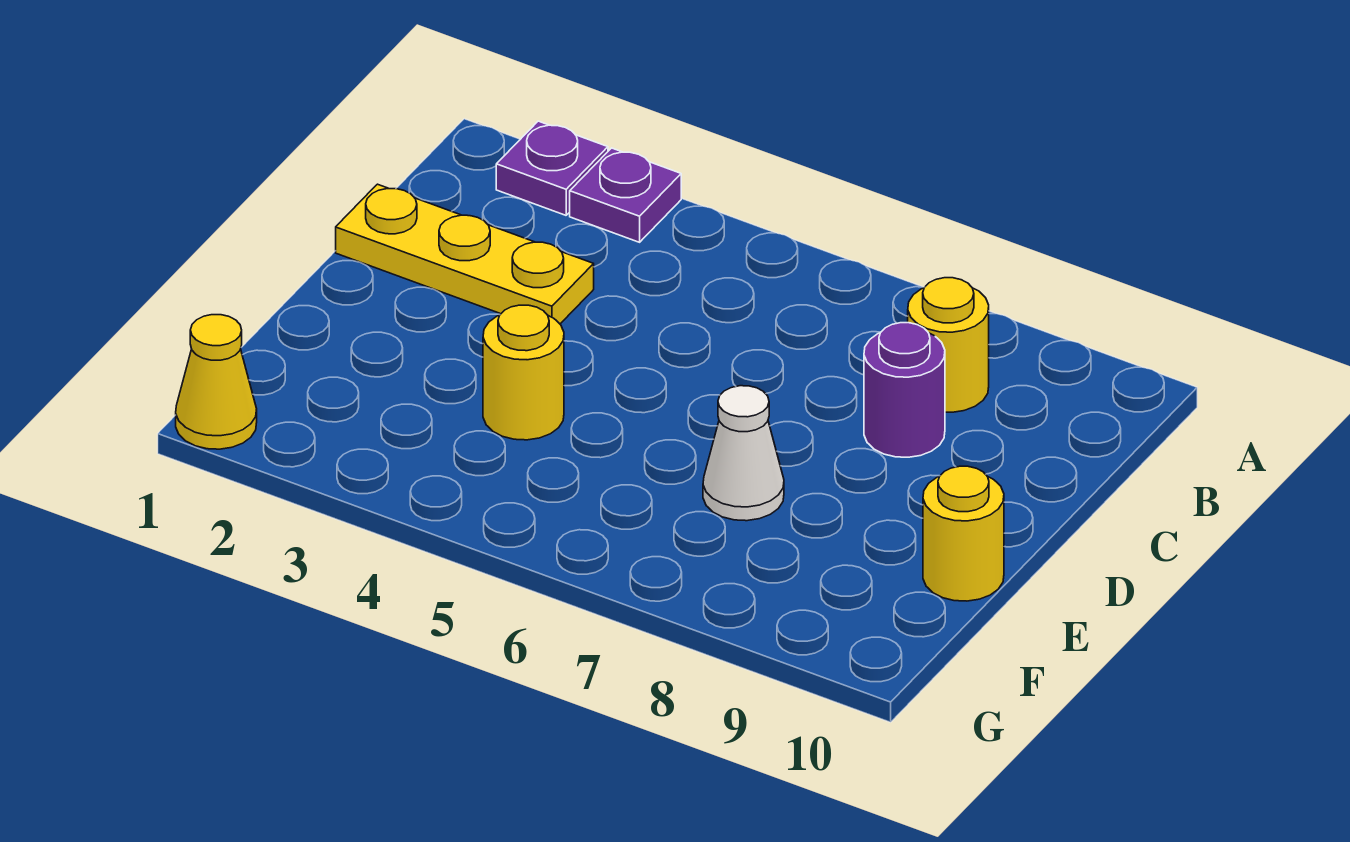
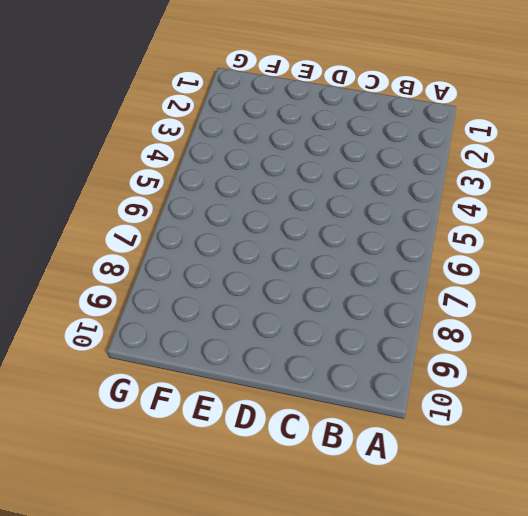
none -> purple plate A2 level 1
none -> purple plate A3 level 1

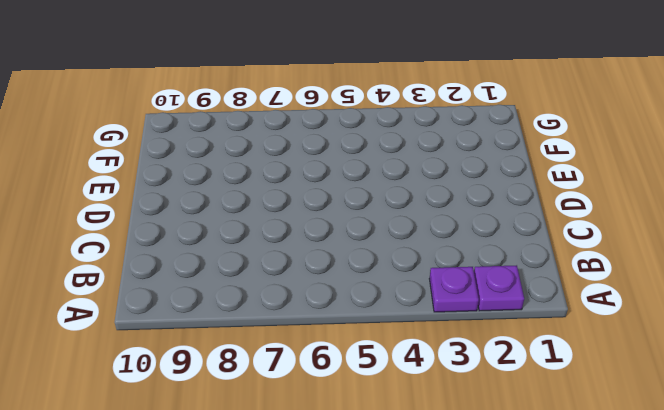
none -> yellow round brick B8 level 1
none -> yellow plate C1:C3 level 1

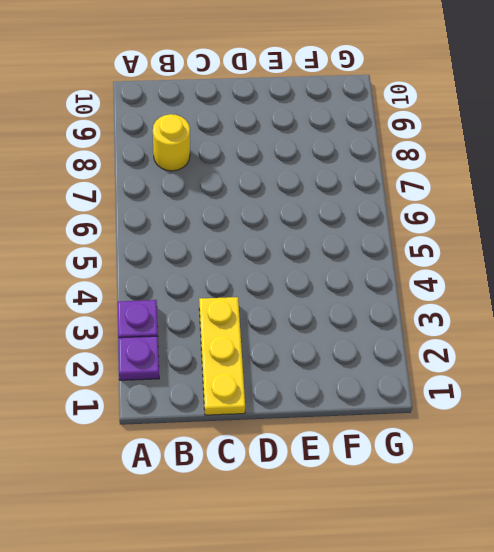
none -> purple round brick C8 level 1
none -> yellow round brick E4 level 1

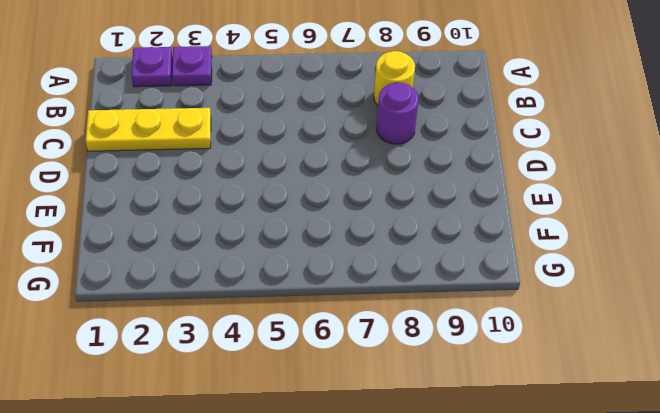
none -> yellow round brick E4 level 1
none -> white cone E7 level 1

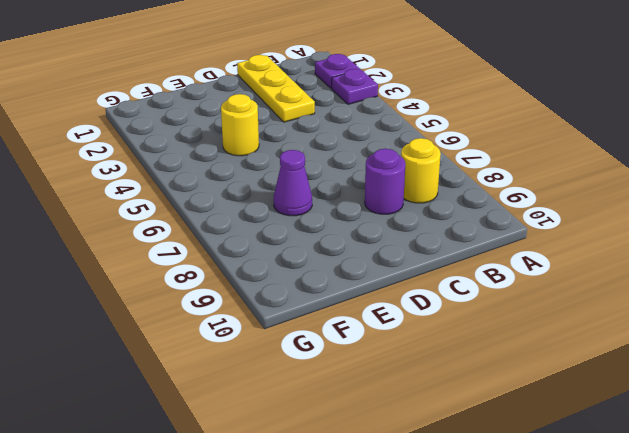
purple cone E7 level 1 -> white cone E7 level 1
none -> yellow round brick E10 level 1
none -> yellow cone G1 level 1

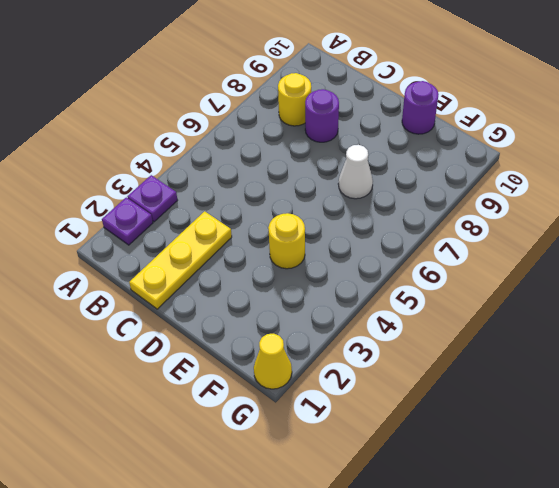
purple round brick E10 level 1 -> yellow round brick E10 level 1

